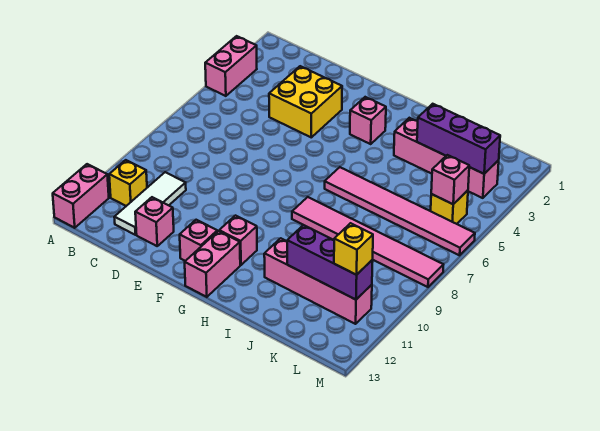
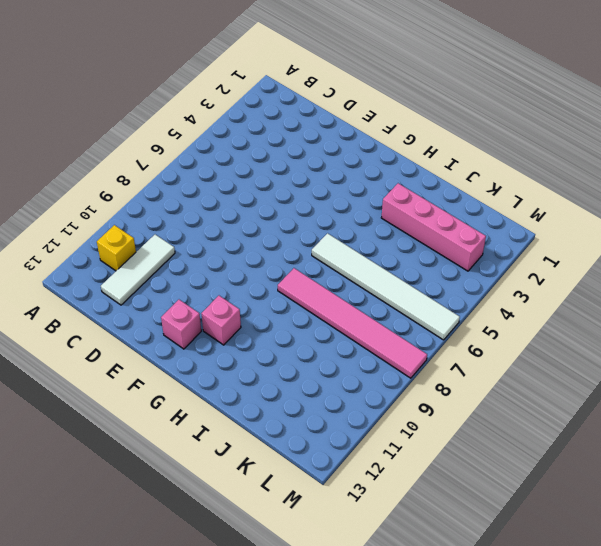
white tile H6:M6 level 1 -> pink tile H6:M6 level 1
none -> pink brick A3:A4 level 1
none -> pink brick A12:A13 level 1
none -> yellow brick D3:E4 level 1

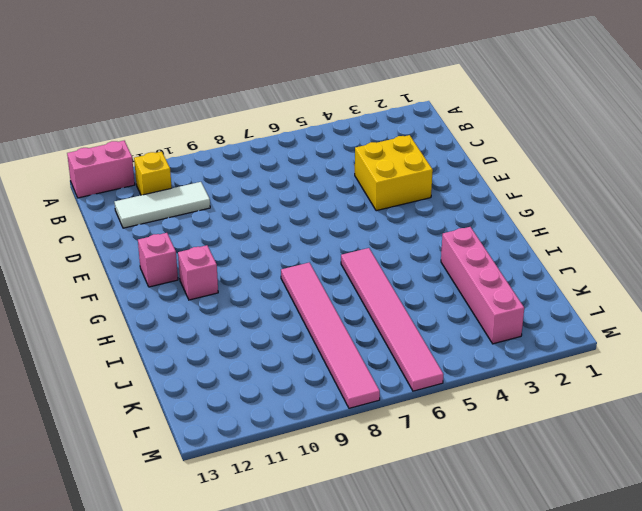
none -> pink brick A3:A4 level 1
none -> pink brick D12 level 1
none -> pink brick G3 level 1

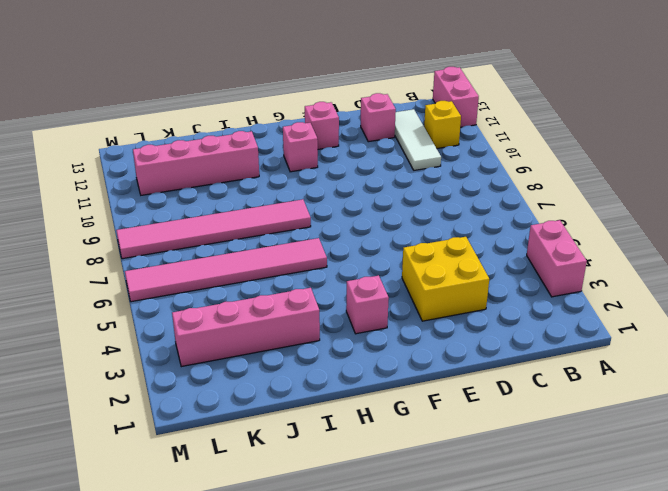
none -> pink brick G12:G13 level 1
none -> yellow brick L5 level 1
none -> purple brick J3:L3 level 2

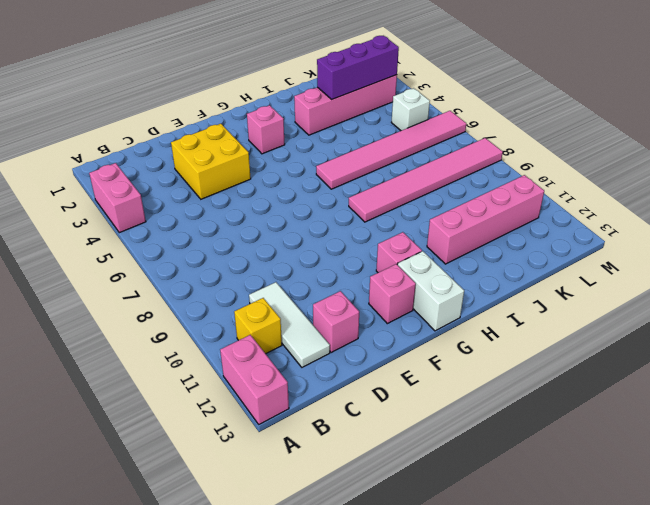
white brick G12:G13 level 1 -> pink brick G12:G13 level 1
white brick L5 level 1 -> yellow brick L5 level 1
none -> purple brick J11:L11 level 2
none -> pink brick L5 level 2
none -> yellow brick L11 level 3

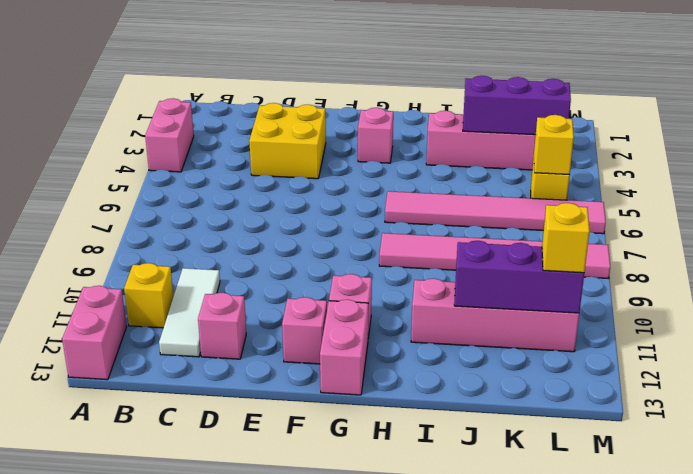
yellow brick L5 level 2 -> pink brick L5 level 2

